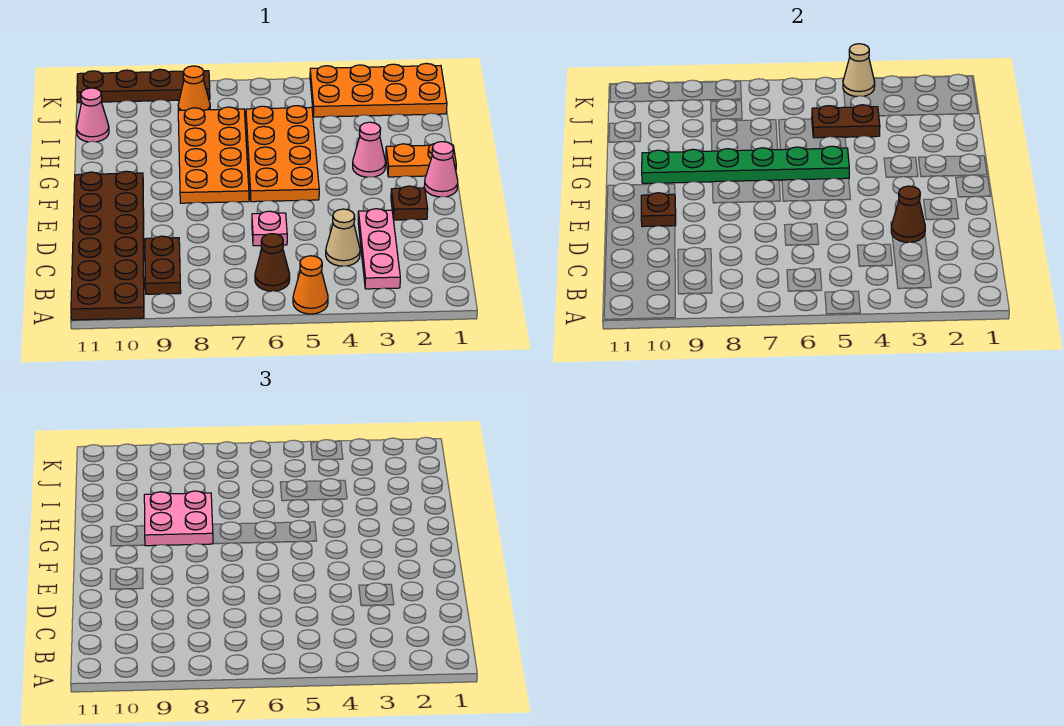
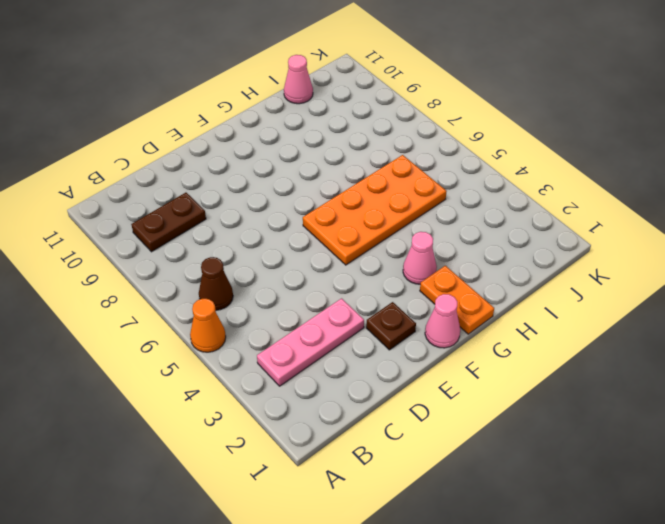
none -> brown plate A10:F11 level 1
none -> tan cone C4 level 1
none -> pink plate D6 level 1

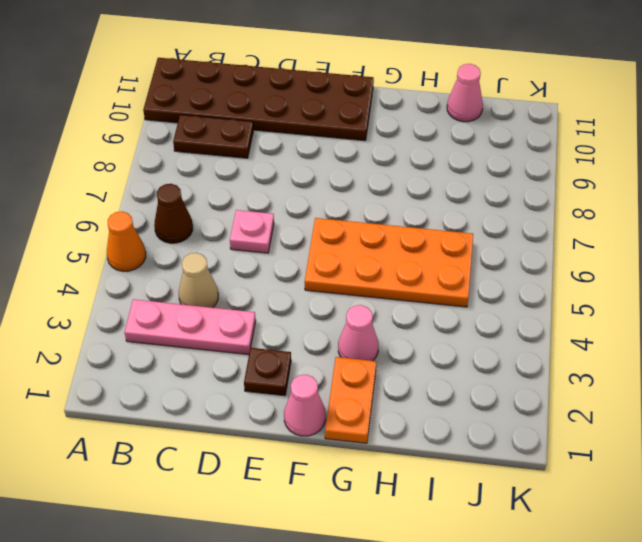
none -> orange plate F7:I8 level 1
none -> orange plate J1:K4 level 1
none -> orange cone J8 level 1

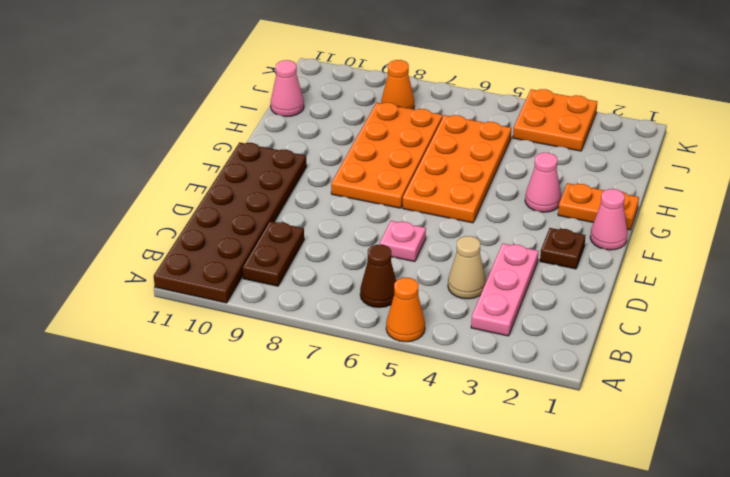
orange plate J3:K4 level 1 -> orange plate J1:K4 level 1
none -> brown plate K8:K11 level 1
none -> brown cone D3 level 2
none -> brown plate E10 level 2

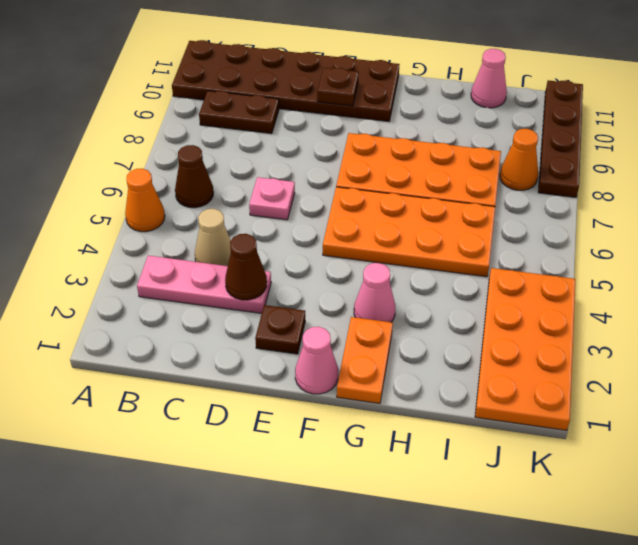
none -> green plate G5:G10 level 2
none -> brown plate I4:I5 level 2
none -> tan cone K4 level 2

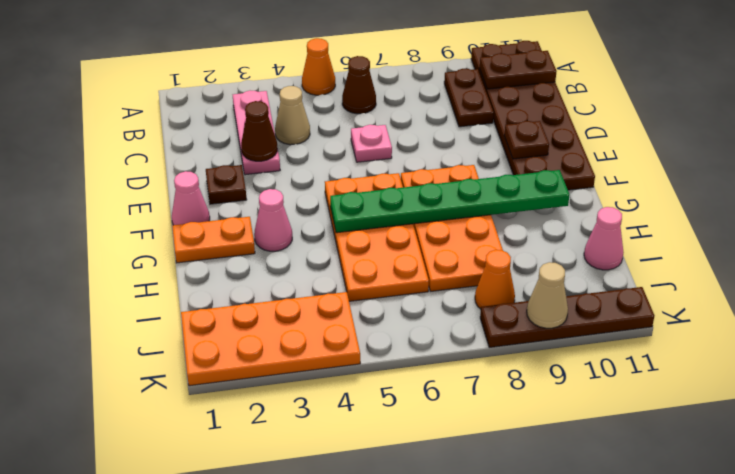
brown plate B10:B11 level 2 -> brown plate I4:I5 level 2
tan cone K9 level 2 -> tan cone K4 level 2
none -> pink plate G8:H9 level 3

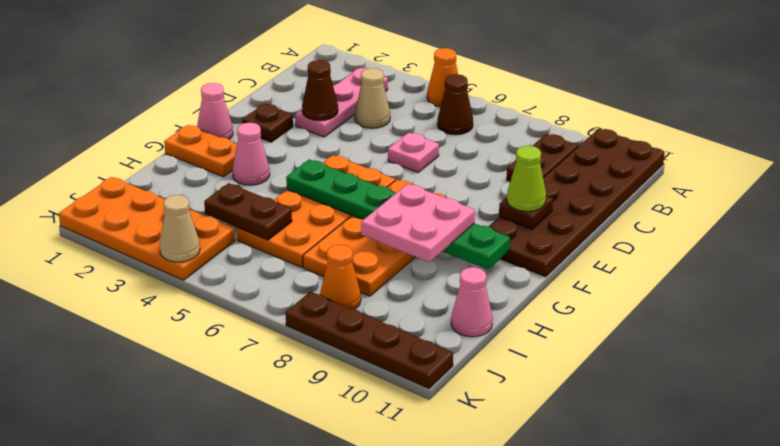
lime cone E10 level 3 -> none

